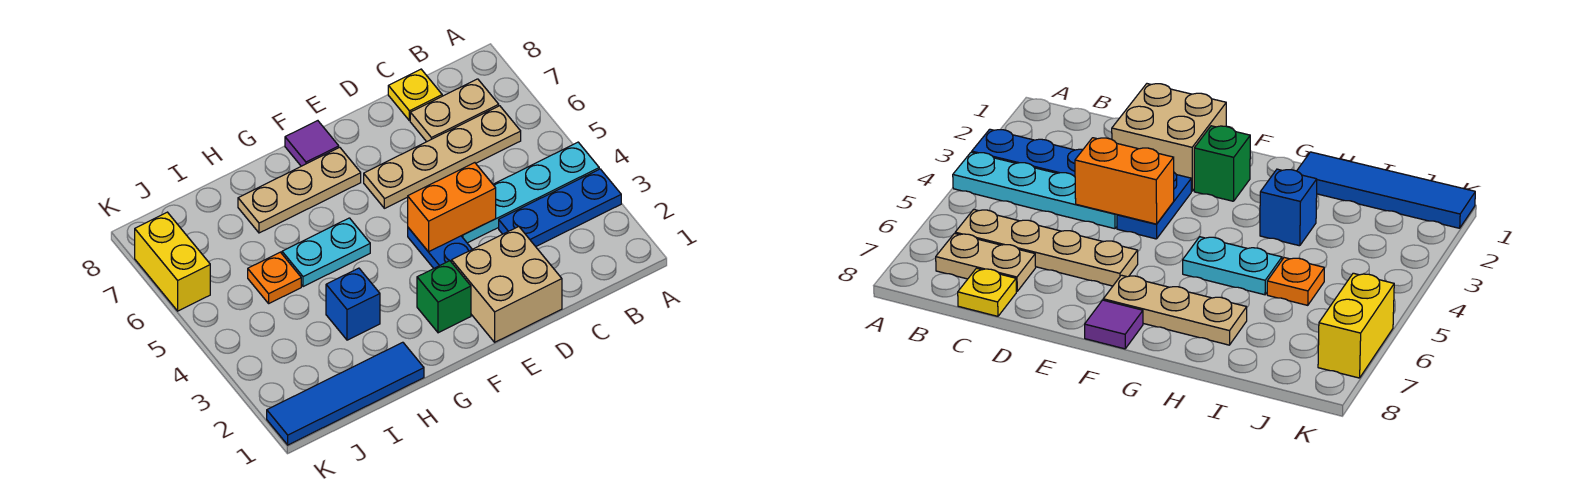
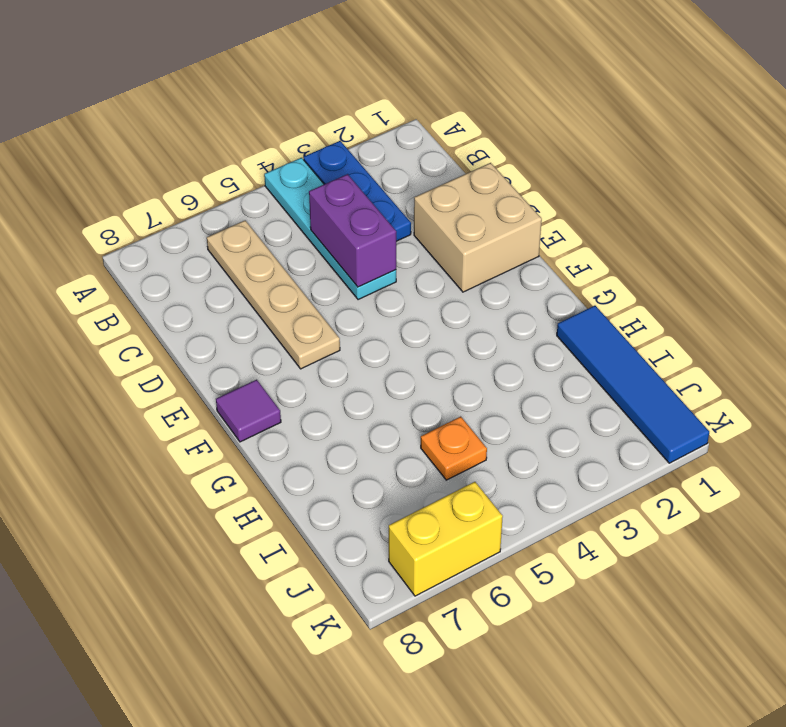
purple brick C4:D4 level 2 -> orange brick D4:E4 level 2
none -> tan plate B7:C7 level 1
none -> yellow plate C8 level 1
none -> blue plate E3:E4 level 1

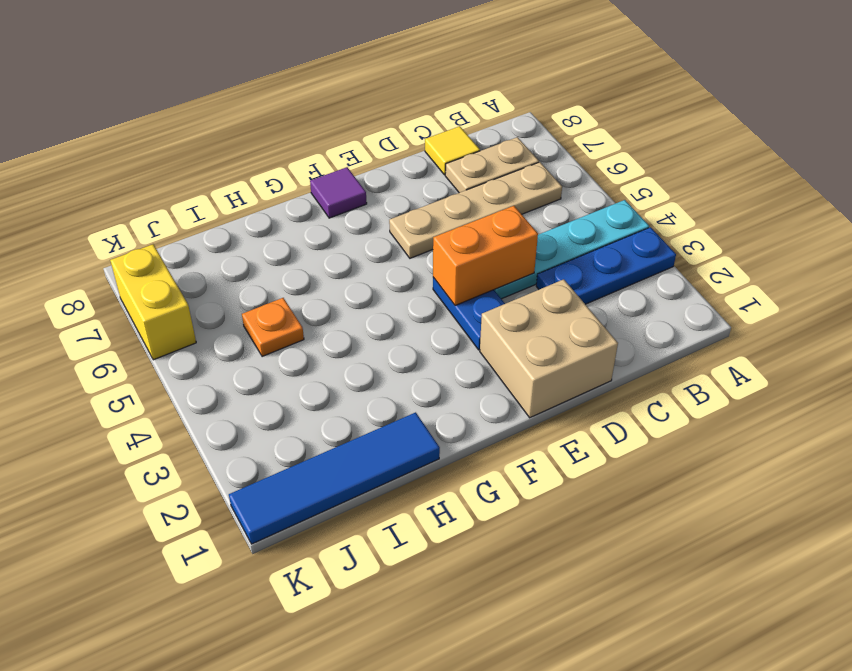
yellow tile C8 level 1 -> yellow plate C8 level 1
none -> green brick F2 level 1
none -> tan plate F7:H7 level 1
none -> cyan plate G5:H5 level 1

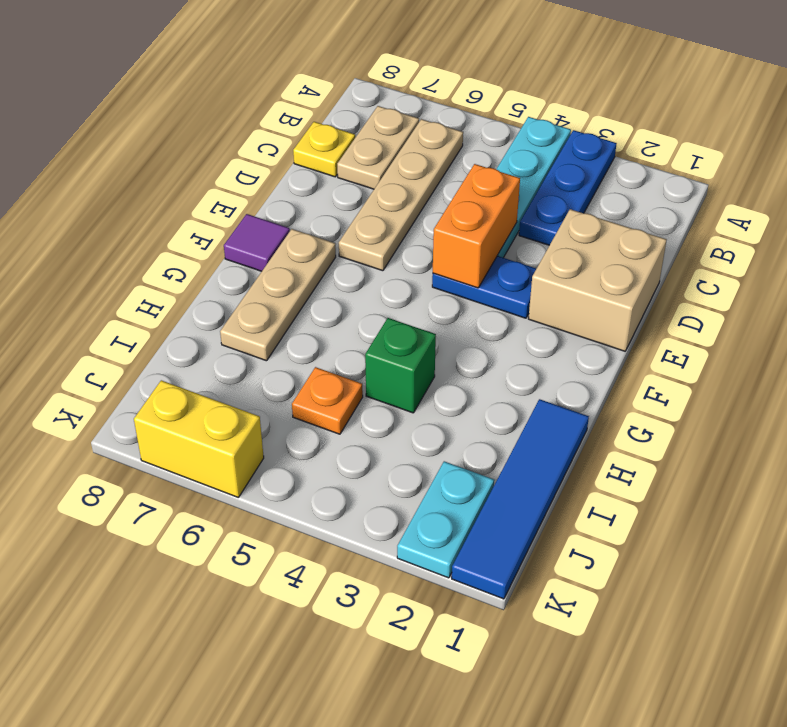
green brick H4 level 1 -> green brick F2 level 1
cyan plate J2:K2 level 1 -> cyan plate G5:H5 level 1
none -> blue brick H3 level 1

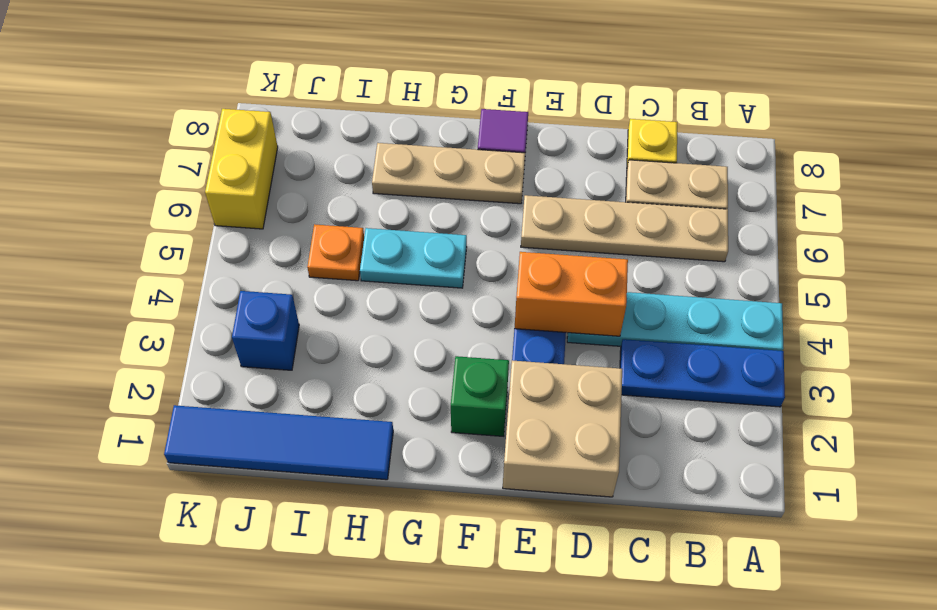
blue brick J3 level 1 -> blue brick H3 level 1

